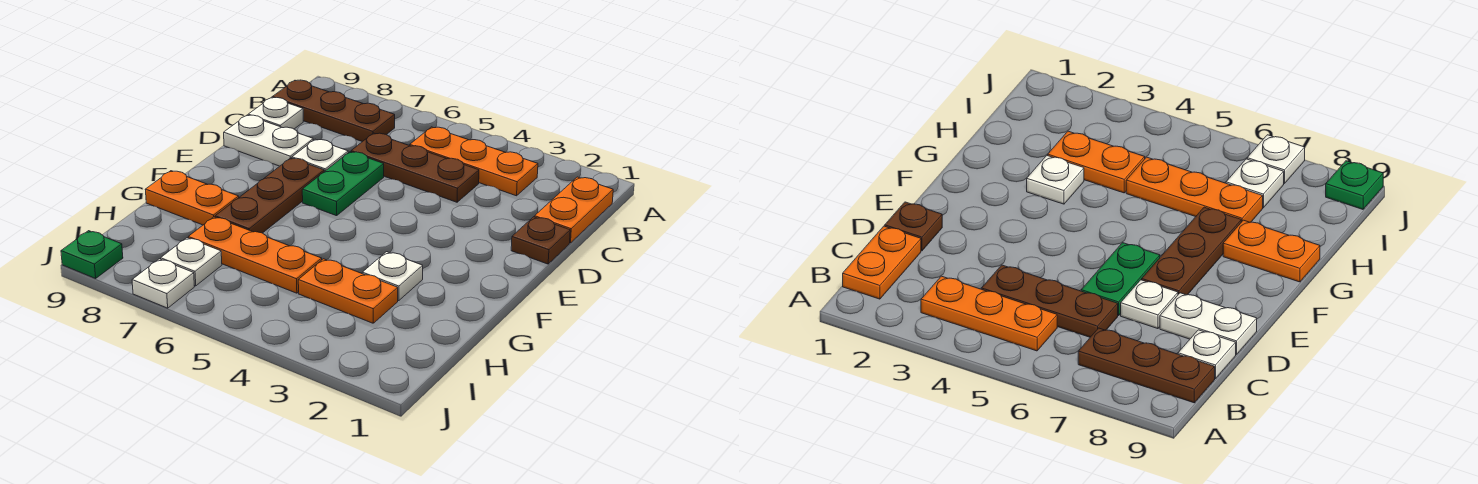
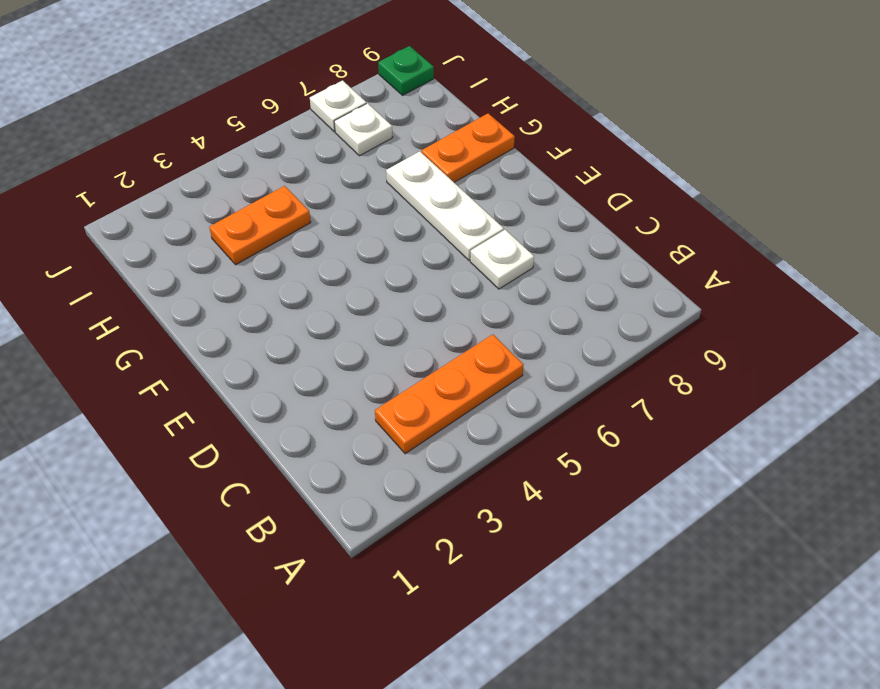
white plate E7:G7 level 1 -> brown plate E7:G7 level 1
none -> orange plate B1:C1 level 1
none -> brown plate B7:B9 level 1
none -> brown plate C4:C6 level 1

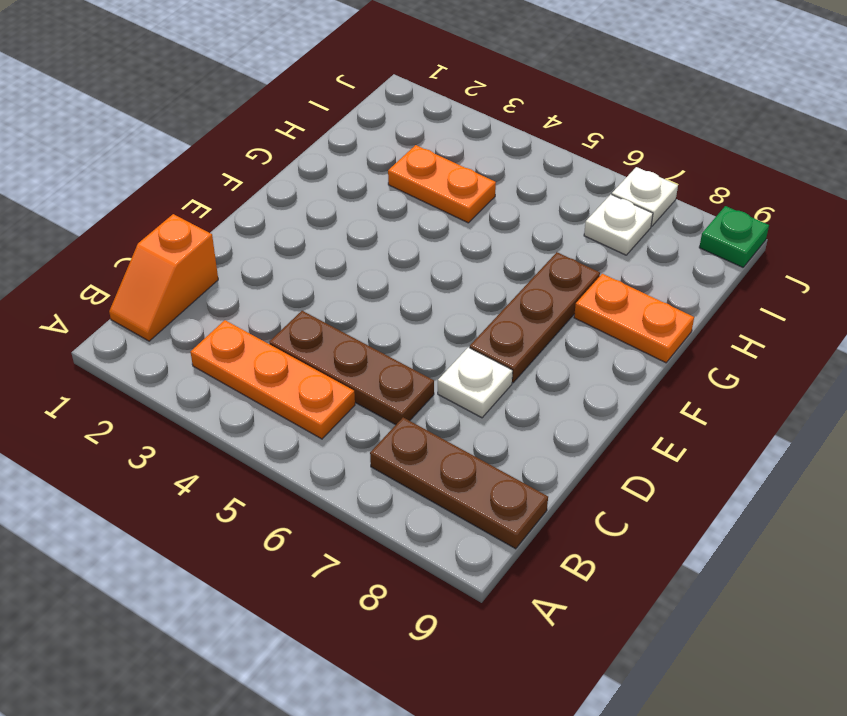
orange slope B1:C1 level 1 top C -> orange plate B1:C1 level 1
none -> white plate C9 level 1
none -> brown plate D1 level 1
none -> green plate D6:E6 level 1

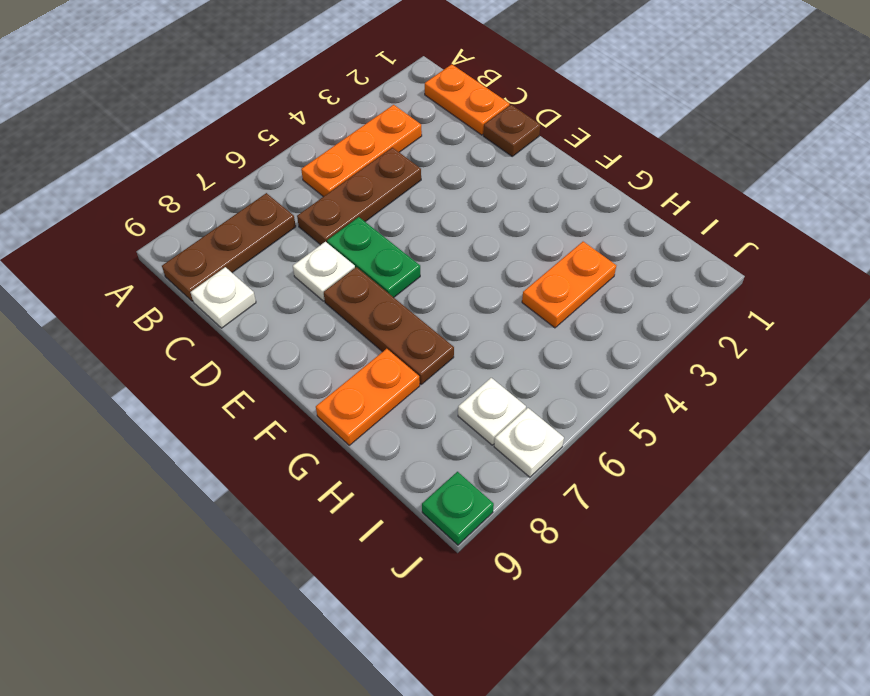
none -> white plate D8:D9 level 1
none -> white plate G3 level 1
none -> orange plate H5:H7 level 1

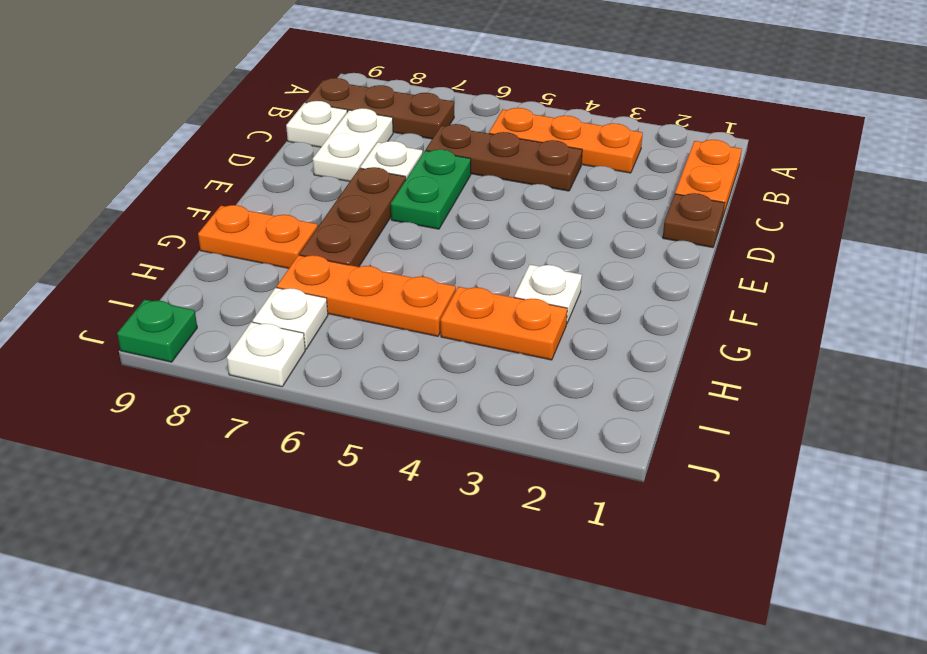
white plate C8:D8 level 1 -> white plate D8:D9 level 1

